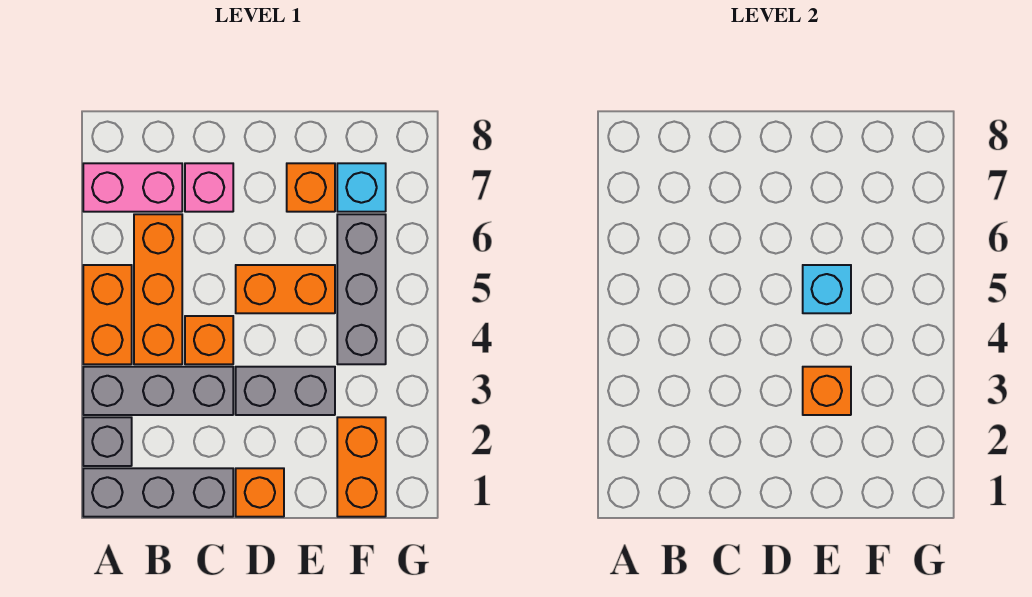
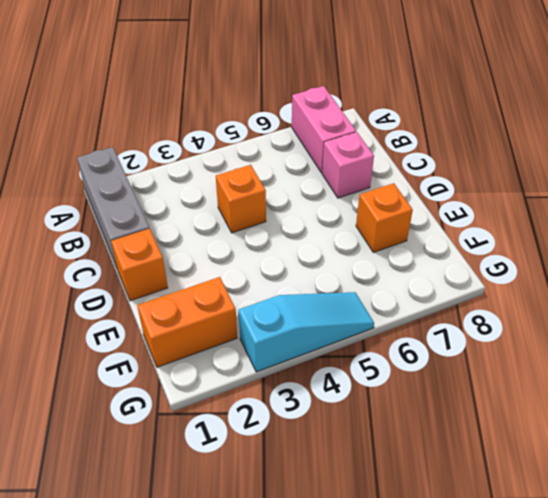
cyan slope G3:G5 level 1 top 3 -> none
none -> grey brick A2 level 1
none -> grey brick A3:C3 level 1
none -> orange brick A4:A5 level 1

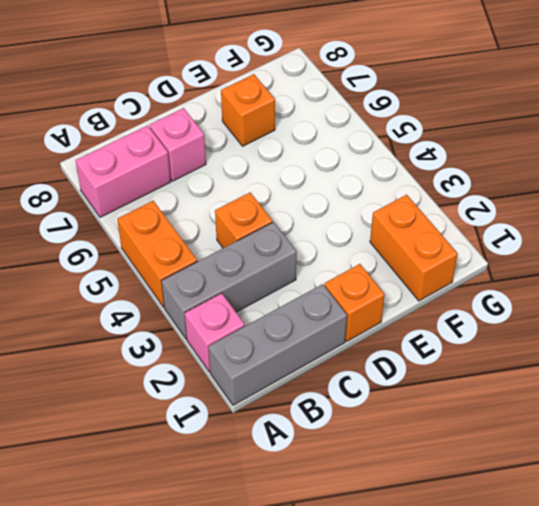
pink brick A2 level 1 -> grey brick A2 level 1
none -> orange brick B4:B6 level 1
none -> grey brick D3:E3 level 1
none -> orange brick D5:E5 level 1

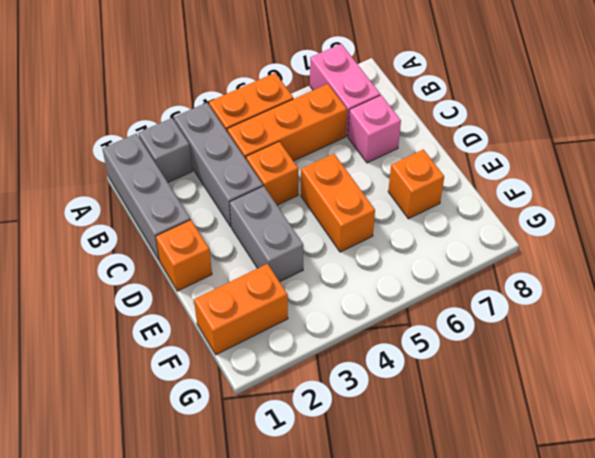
none -> grey brick F4:F6 level 1
none -> cyan brick F7 level 1
none -> orange brick E3 level 2

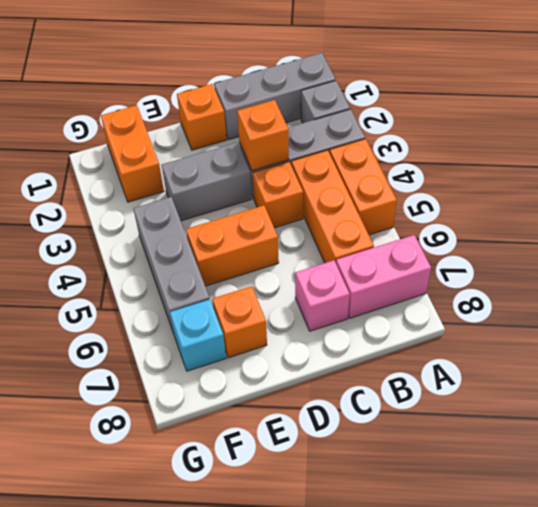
orange brick C3 level 2 -> orange brick E3 level 2
none -> cyan brick E5 level 2

